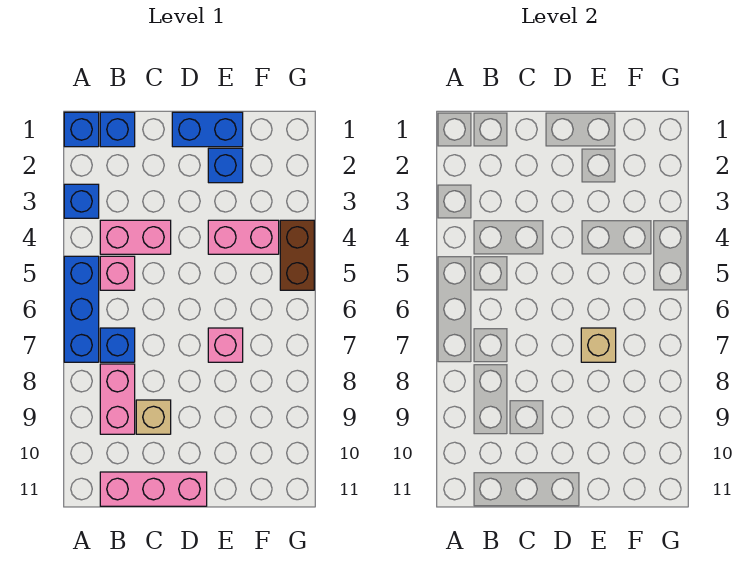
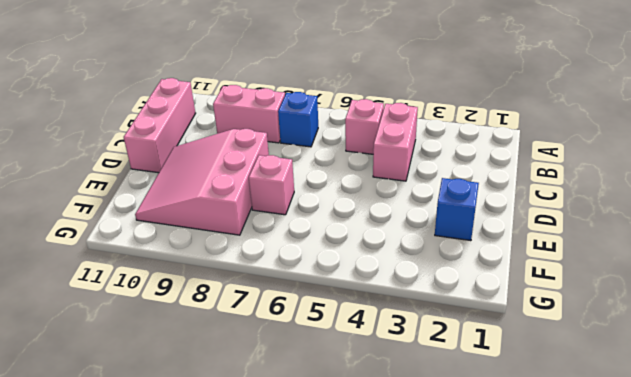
pink slope D8:F10 level 1 top 8 -> none
none -> blue brick A1 level 1
none -> blue brick A3 level 1
none -> blue brick A5:A7 level 1

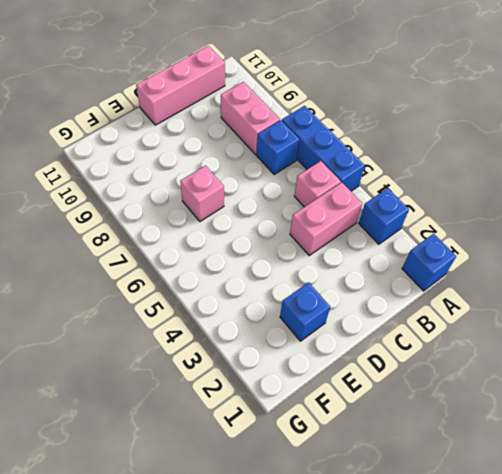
none -> blue brick B1 level 1
none -> tan brick C9 level 1
none -> blue brick D1:E1 level 1

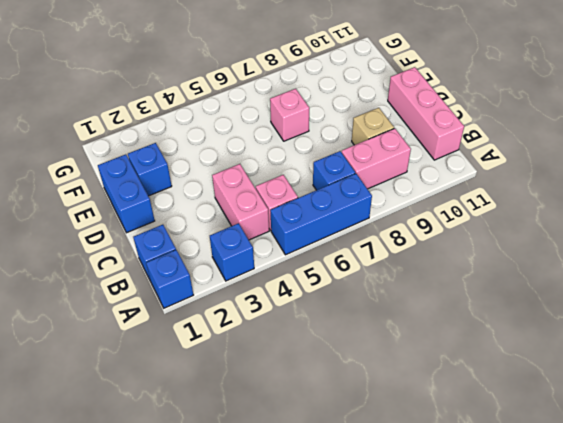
none -> pink brick E4:F4 level 1
none -> brown brick G4:G5 level 1
none -> tan brick E7 level 2

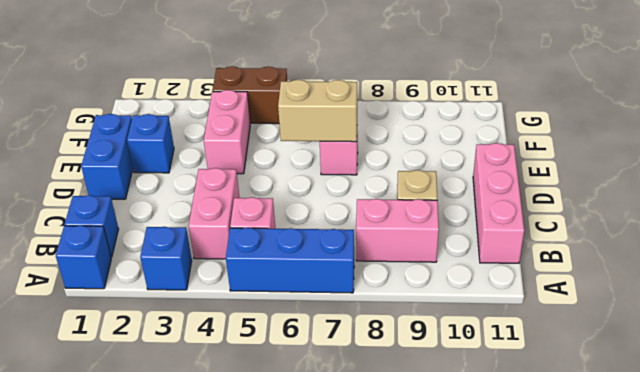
tan brick E6:E7 level 2 -> tan brick E7 level 2
none -> blue brick B7 level 1

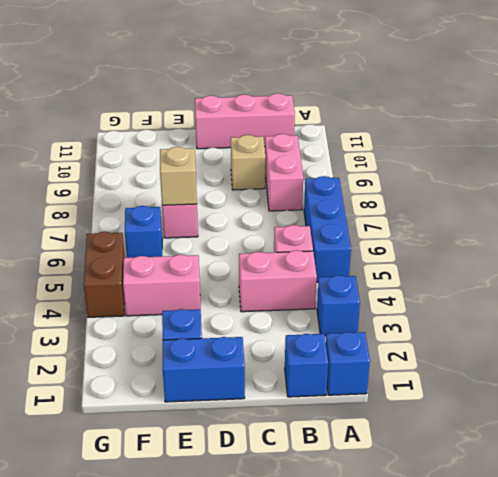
blue brick F6 level 1 -> blue brick B7 level 1

